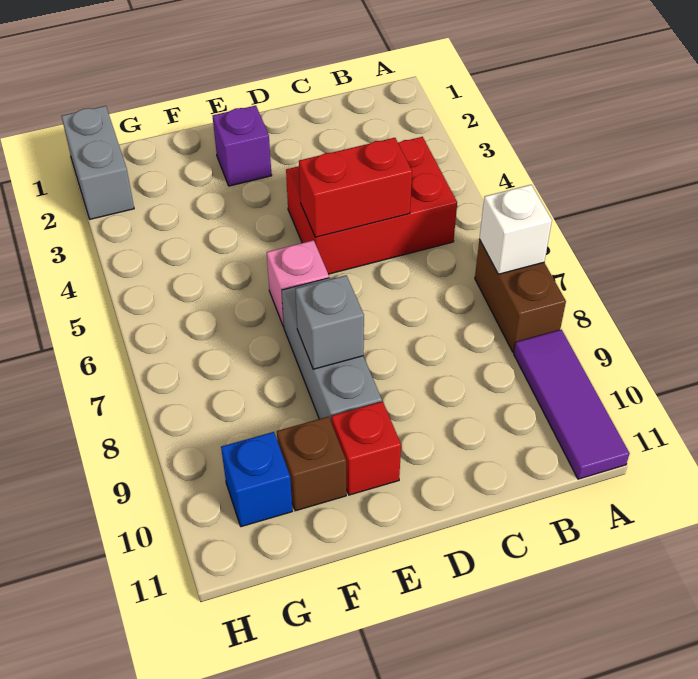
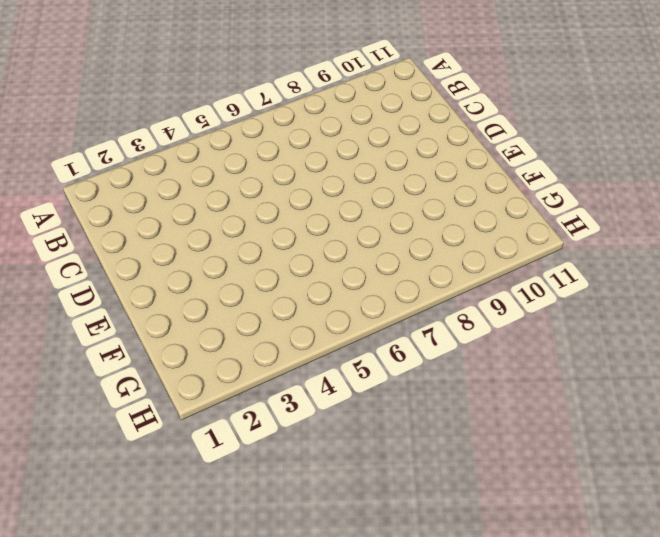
none -> brown brick A7:A8 level 1
none -> purple tile A9:A11 level 1
none -> red brick B4:D5 level 1

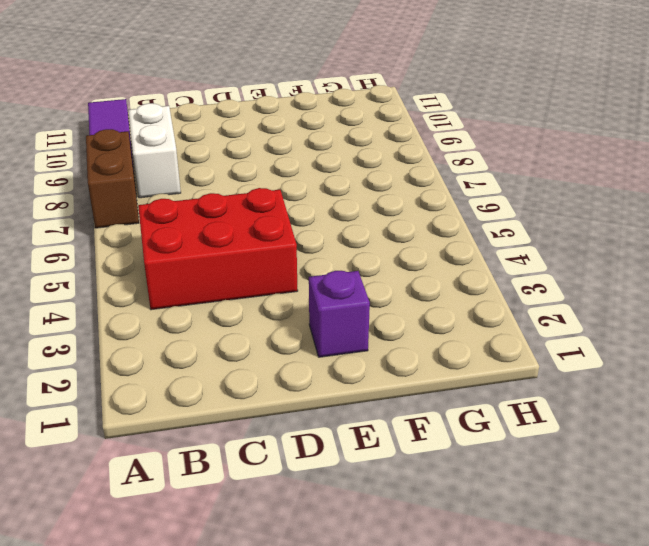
white brick B8:B9 level 1 -> none
none -> pink brick E6 level 1
none -> grey brick E7:E9 level 1
none -> red brick E10 level 1

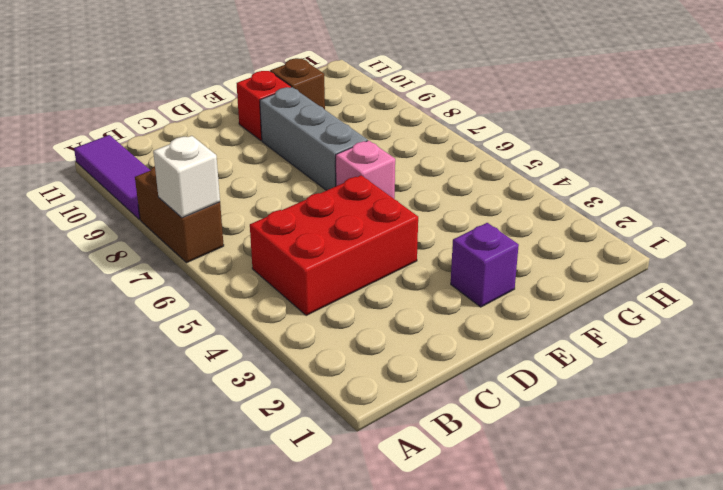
none -> blue brick G10 level 1
none -> grey brick H1:H2 level 1
none -> red brick C5:D5 level 2

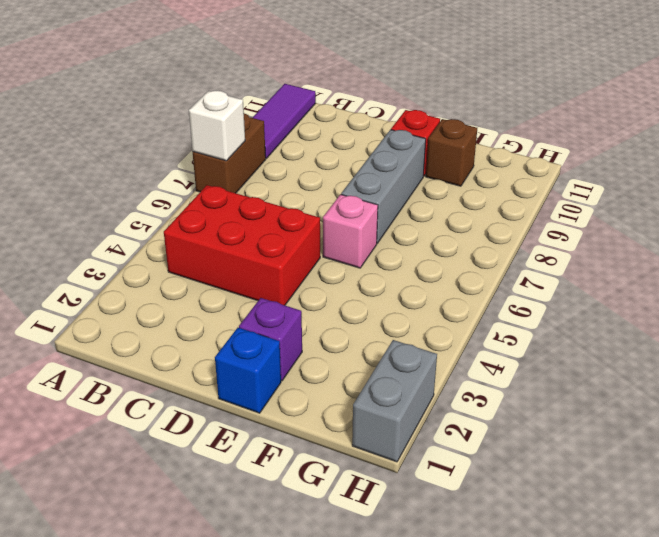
blue brick E1 level 1 -> blue brick G10 level 1
none -> red brick C5:D5 level 2
none -> grey brick E8 level 2

